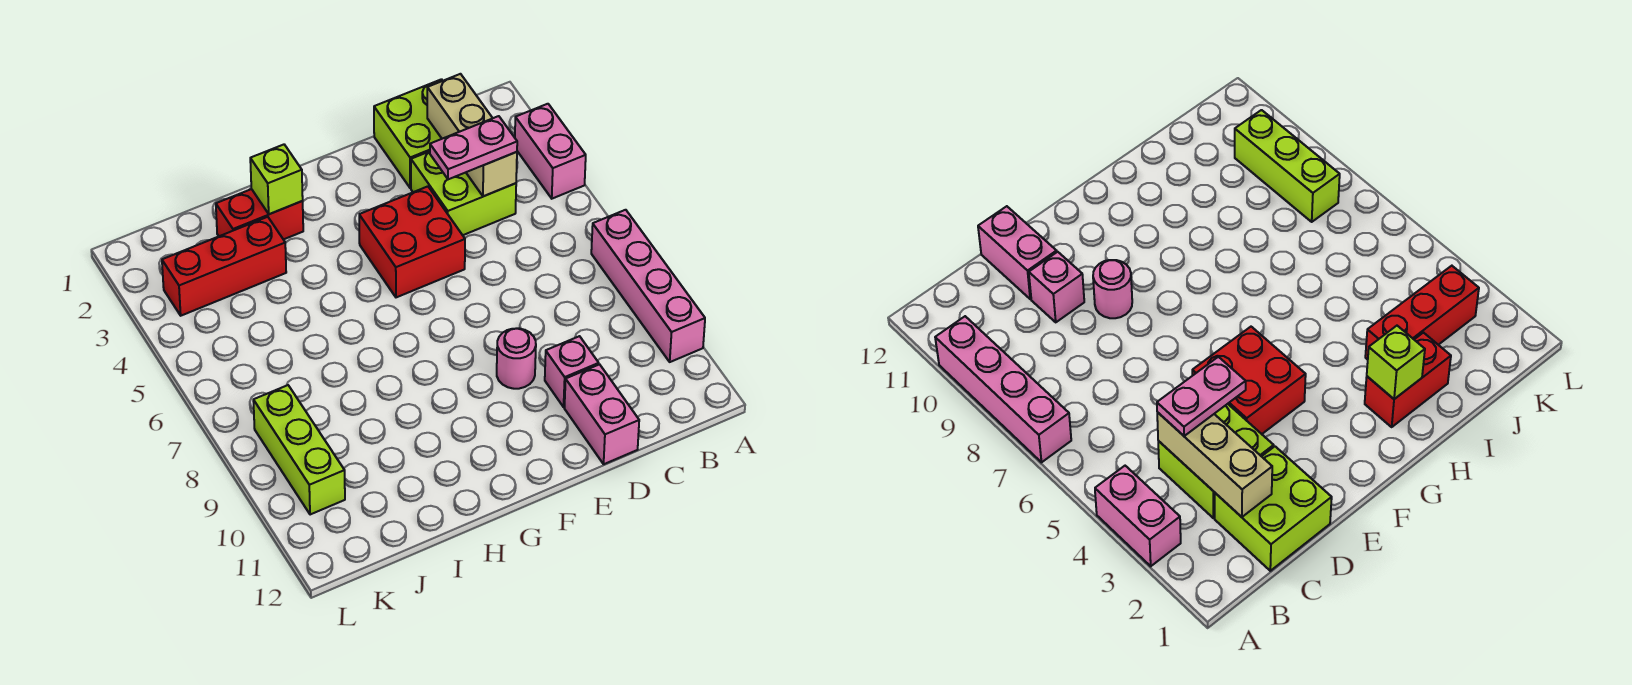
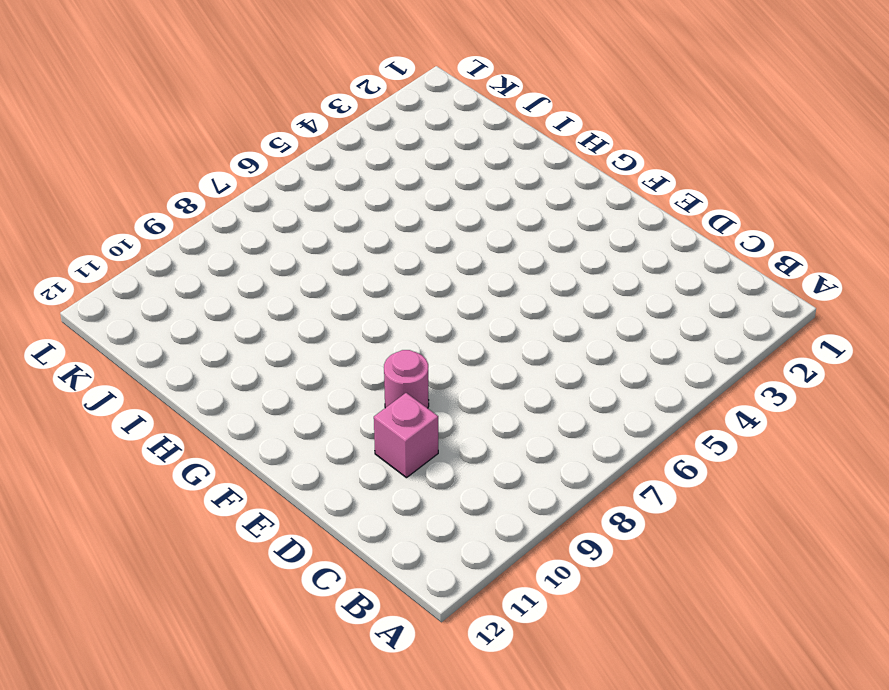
none -> pink brick A3:A4 level 1
none -> pink brick A7:A10 level 1
none -> lime brick C1:D2 level 1

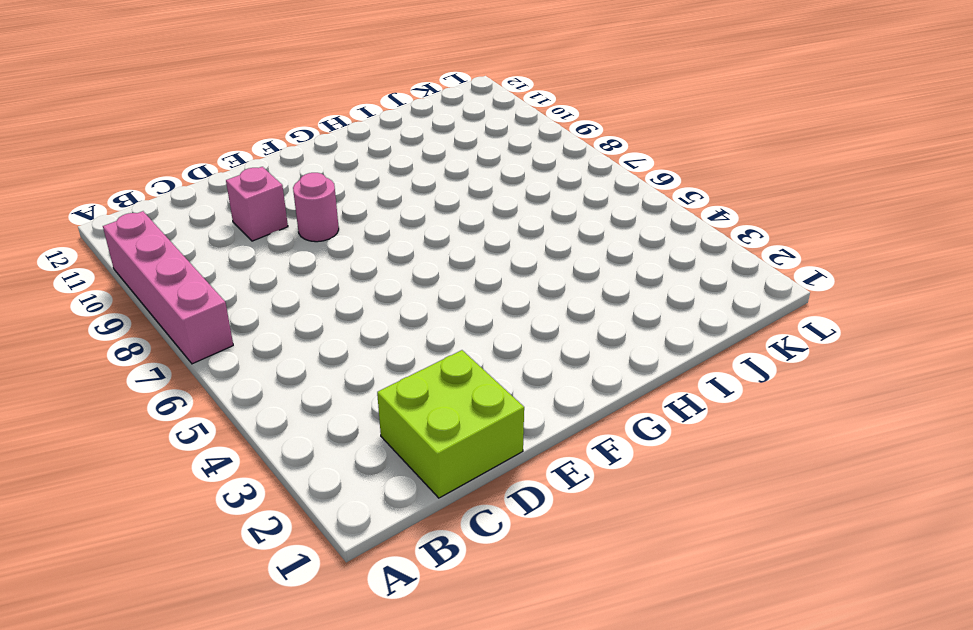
none -> pink brick A3:A4 level 1
none -> lime brick C3:D4 level 1
none -> pink brick D11:D12 level 1

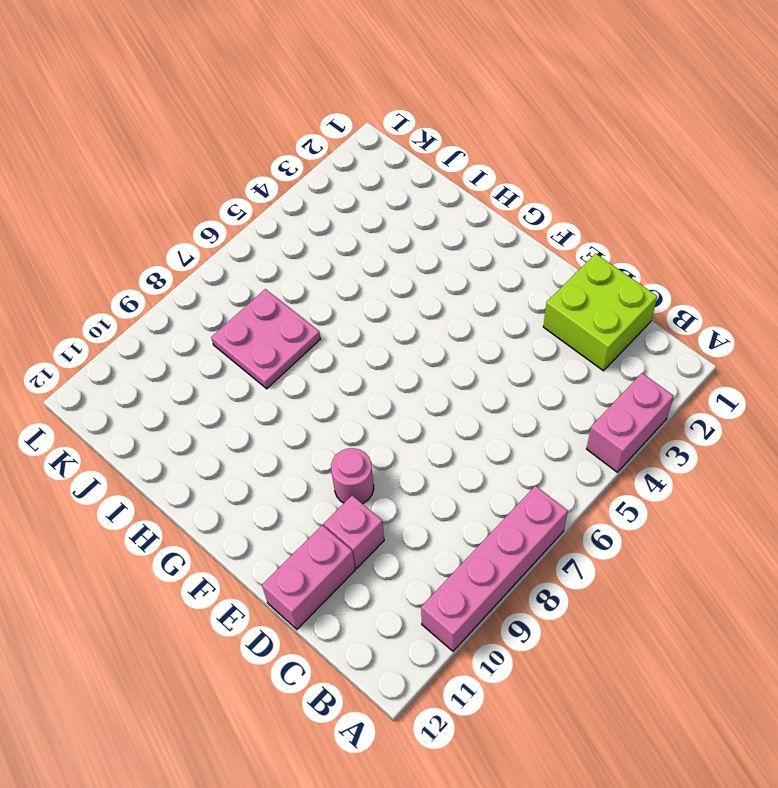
pink plate I7:J8 level 1 -> none
none -> lime brick C3:D4 level 1
none -> red brick E4:F5 level 1
none -> red brick H2:I2 level 1

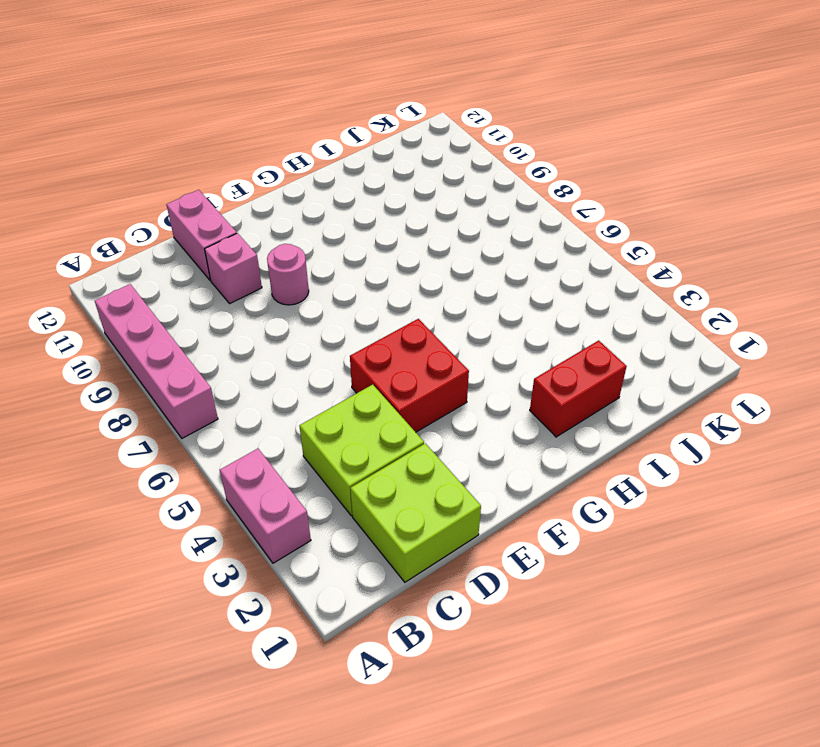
none -> red brick I3:K3 level 1
none -> lime brick K8:K10 level 1
none -> tan brick C2:C4 level 2

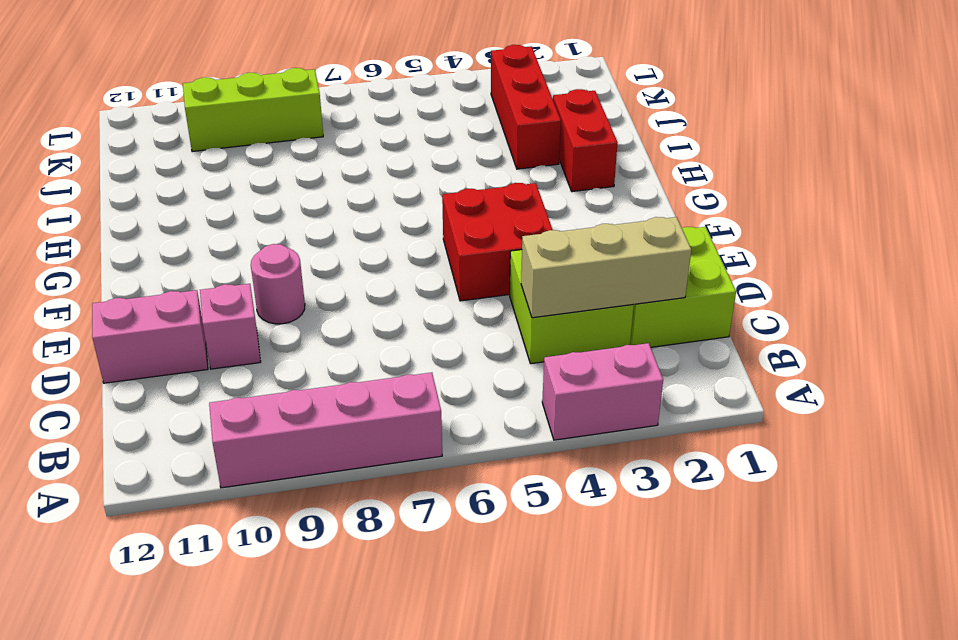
none -> lime brick H2 level 2
none -> pink plate C4:D4 level 3

